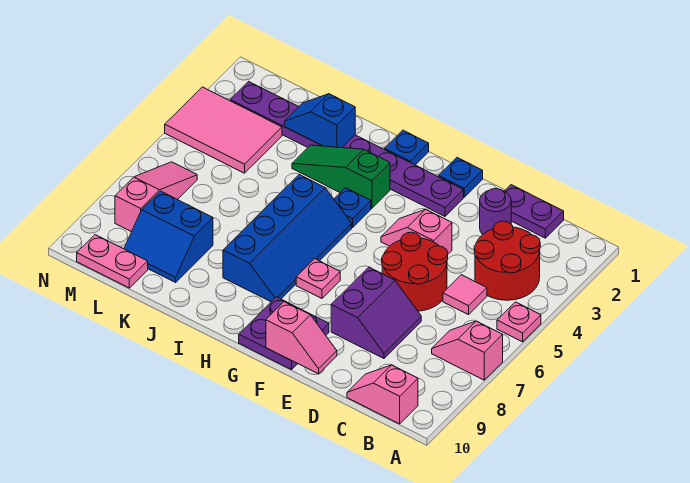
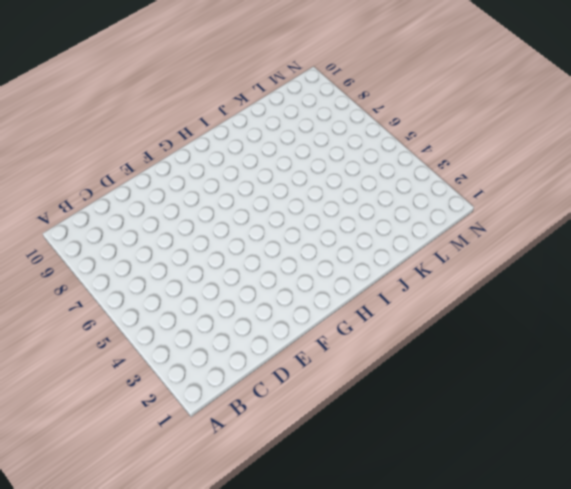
none -> pink plate A5 level 1
none -> pink slope A7:B7 level 1 top A
none -> red round brick B3:C4 level 1

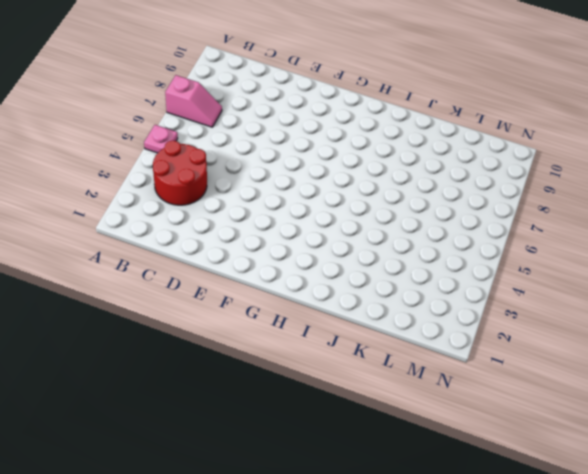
none -> pink slope B10:C10 level 1 top B
none -> purple plate C1:D1 level 1
none -> pink tile C5 level 1

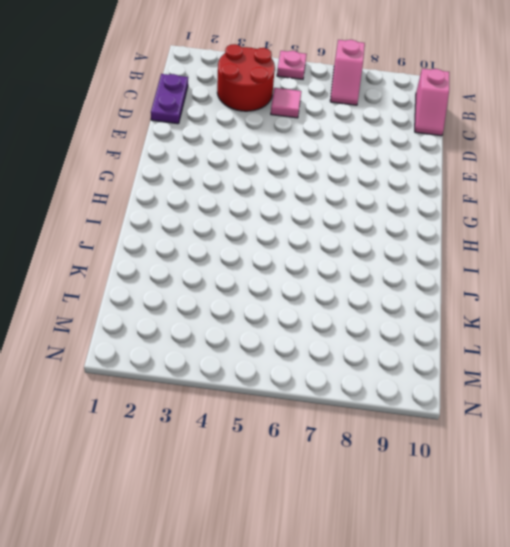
none -> purple round brick D2 level 1
none -> red round brick D5:E6 level 1
none -> purple slope D7:E8 level 1 top E

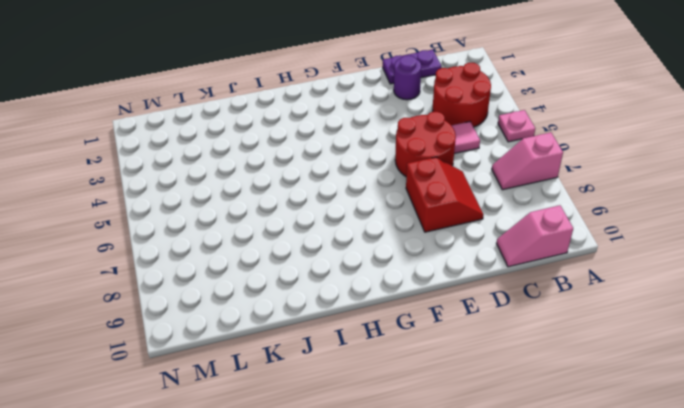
red slope D7:E8 level 1 top E -> purple slope D7:E8 level 1 top E
none -> pink slope E4:F4 level 1 top E
none -> blue plate F1 level 1
none -> purple plate F2:M2 level 1

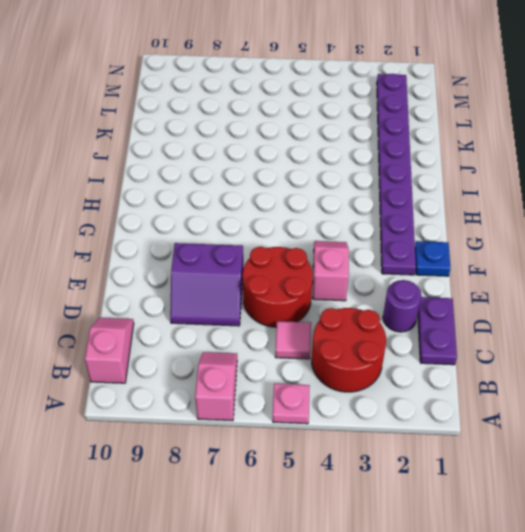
none -> purple plate F9:G10 level 1
none -> pink plate G7 level 1
none -> blue plate H1 level 1

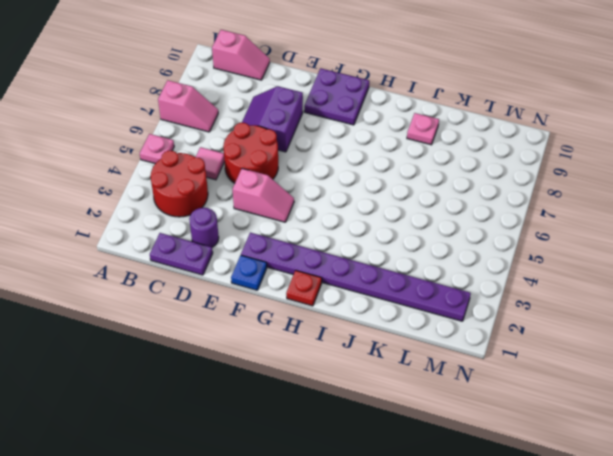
red plate H1 level 1 -> blue plate H1 level 1
pink plate J9 level 1 -> pink plate G7 level 1
none -> green slope H3:J3 level 1 top H
none -> blue plate H4 level 1
none -> blue slope H5:I8 level 1 top I

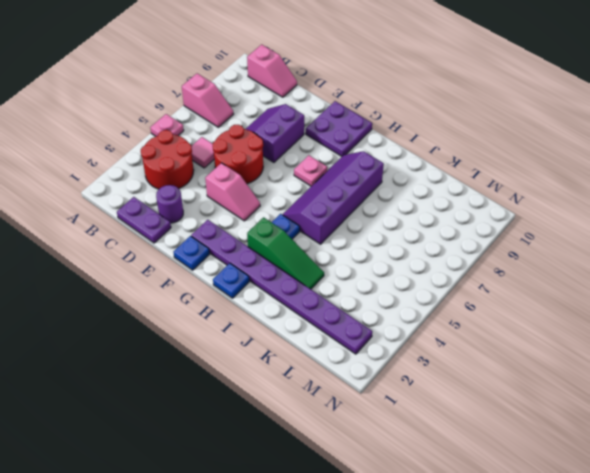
purple slope H5:I8 level 1 top I -> blue slope H5:I8 level 1 top I
none -> blue slope K8:L9 level 1 top 8
none -> pink tile L3:N4 level 1
none -> pink plate L10:M10 level 1

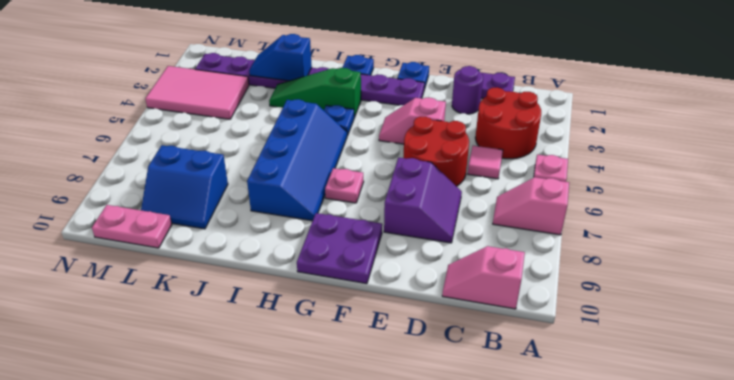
none -> pink slope M6:M8 level 1 top 8
none -> pink slope E10:F10 level 2 top F

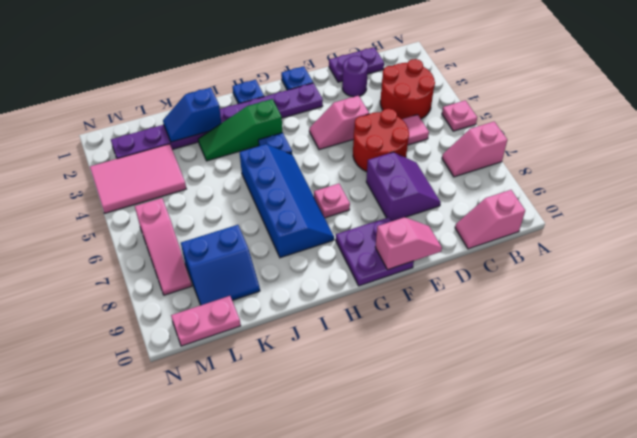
pink slope M6:M8 level 1 top 6 -> pink slope M6:M8 level 1 top 8

